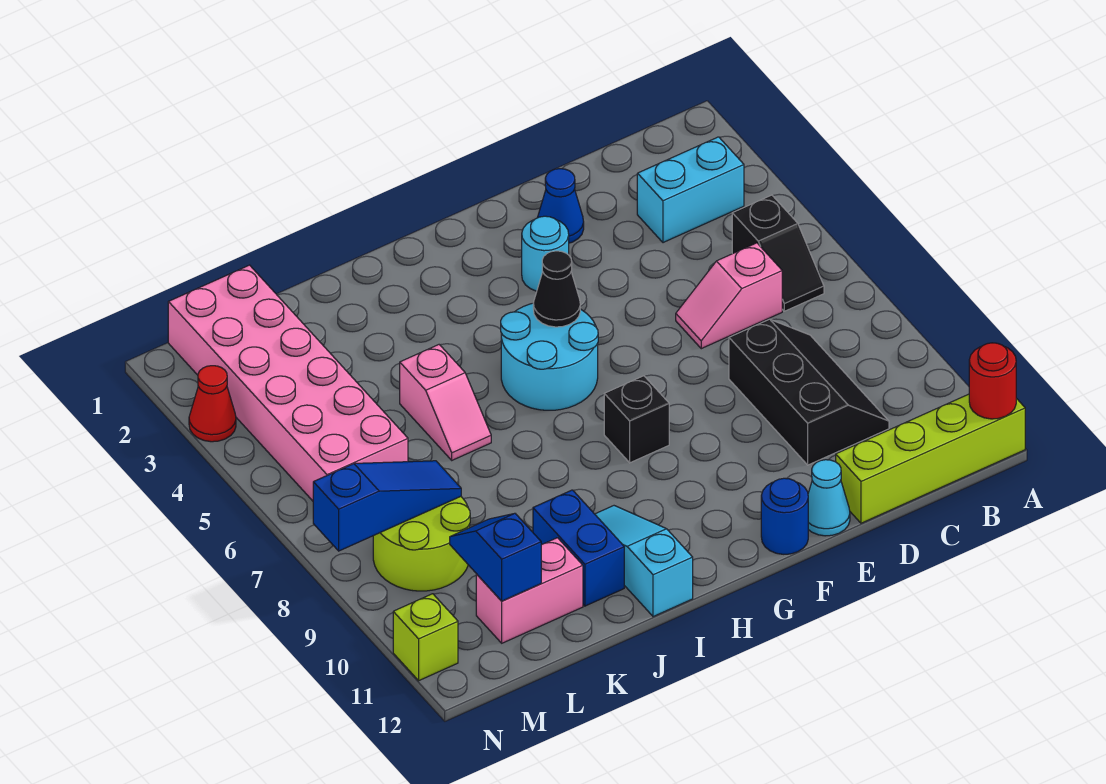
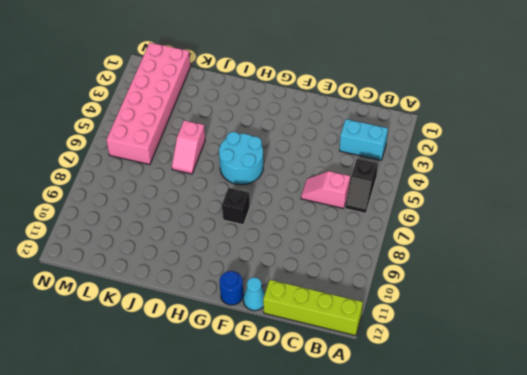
none -> black slope C8:D10 level 1 top D
none -> blue cone E2 level 1
none -> cyan round brick F3 level 1

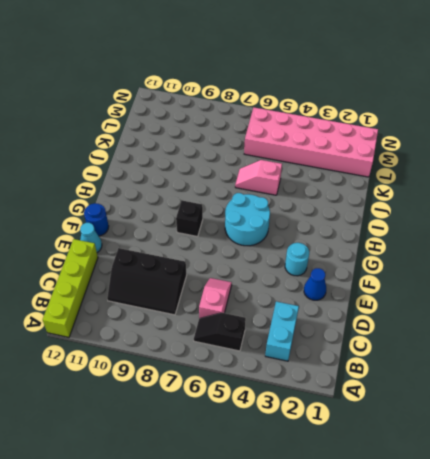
none -> cyan slope I10:I12 level 1 top 12
none -> blue brick J10:J11 level 1
none -> pink brick K11:L11 level 1

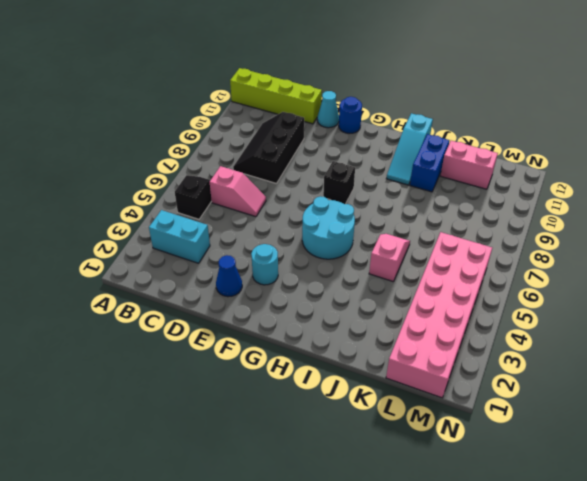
none -> lime round brick L8:M9 level 1
none -> red cone N3 level 1
none -> lime brick N11 level 1

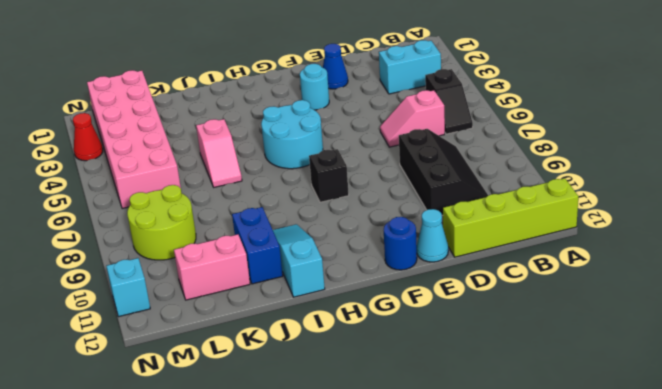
cyan brick N11 level 1 -> lime brick N11 level 1
none -> red round brick A12 level 2
none -> black cone G5 level 2
none -> blue slope L8:N8 level 2 top N

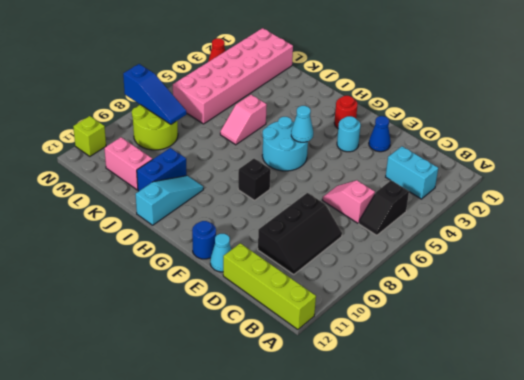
red round brick G2 level 1 -> red round brick A12 level 2
cyan cone G5 level 2 -> black cone G5 level 2
none -> blue slope L10:L11 level 2 top 11

